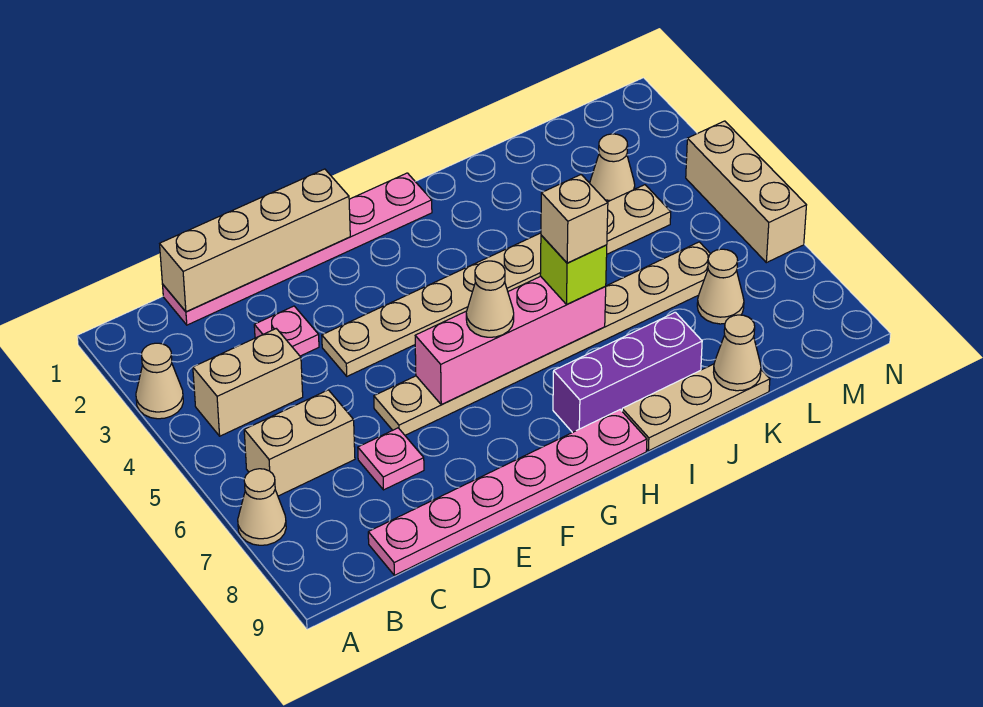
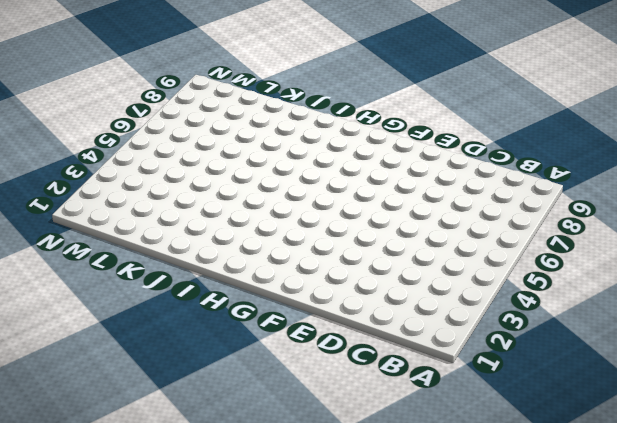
none -> tan cone A3 level 1
none -> tan cone A7 level 1
none -> tan brick B4:C4 level 1

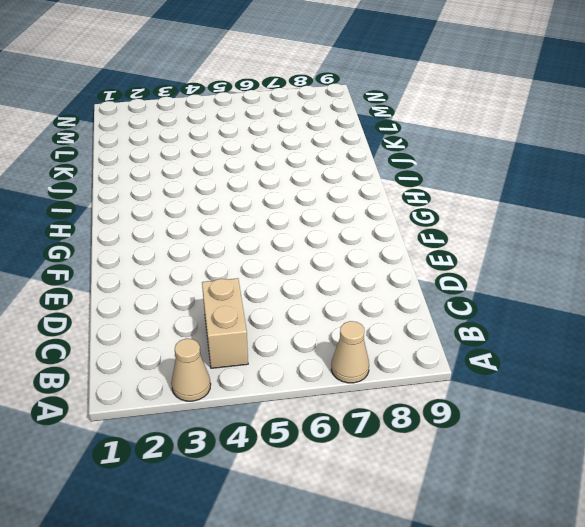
none -> tan brick B6:C6 level 1
none -> pink plate C1:H1 level 1
none -> pink plate C9:H9 level 1

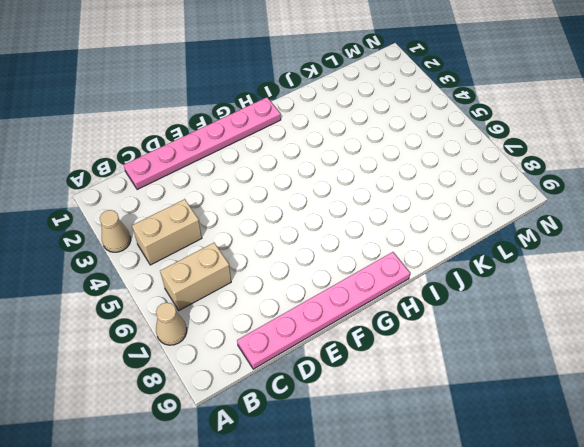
none -> pink plate D3 level 1
none -> pink plate D7 level 1
none -> tan plate E4:L4 level 1

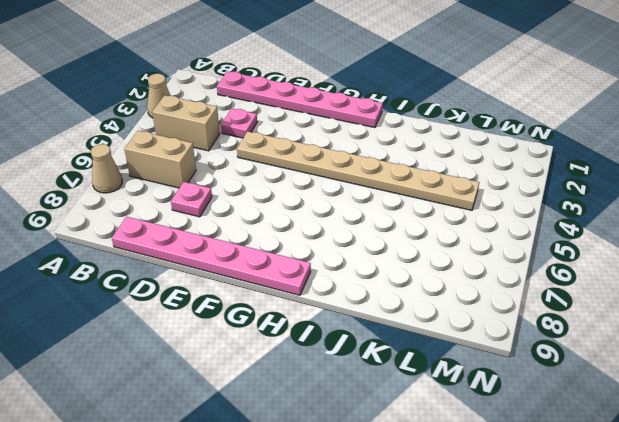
none -> tan plate E6:L6 level 1
none -> purple brick H8:J8 level 1
none -> tan plate I9:K9 level 1

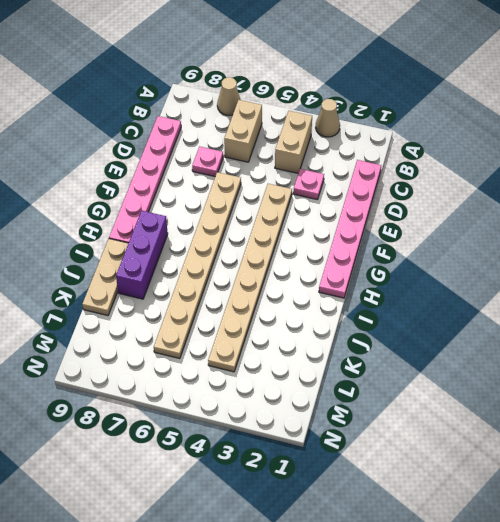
none -> tan cone L3 level 1
none -> tan cone L7 level 1
none -> tan brick N4:N6 level 1

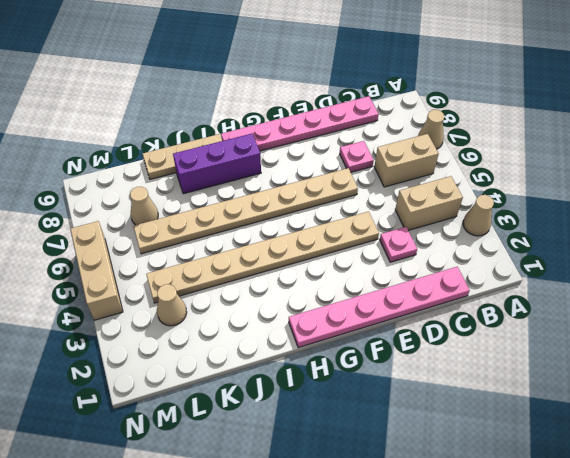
none -> tan brick C1:F1 level 2
none -> pink brick F6:I6 level 2
none -> tan cone K9 level 2

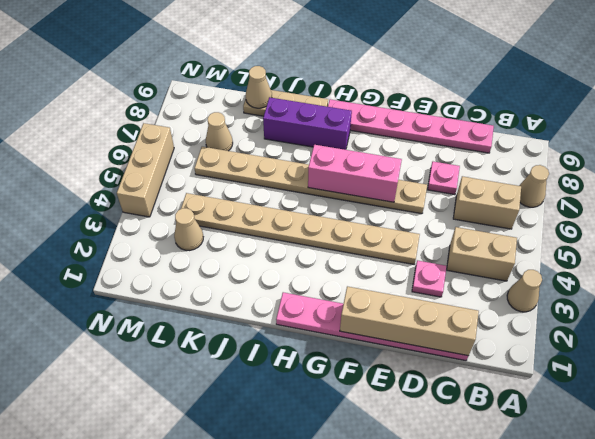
pink brick F6:H6 level 2 -> pink brick F6:I6 level 2
none -> tan cone G6 level 3
none -> lime brick I6 level 3
none -> tan brick I6 level 4

